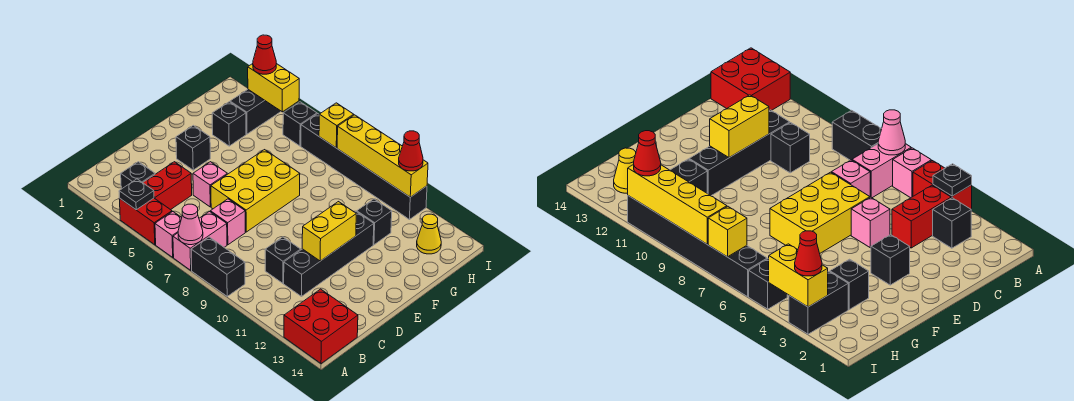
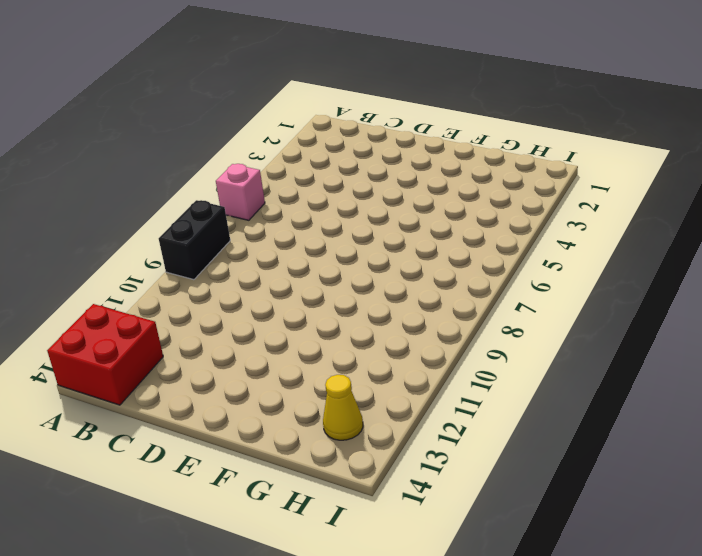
none -> red brick A4:A5 level 1
none -> pink brick A7:B7 level 1
none -> black brick B3 level 1

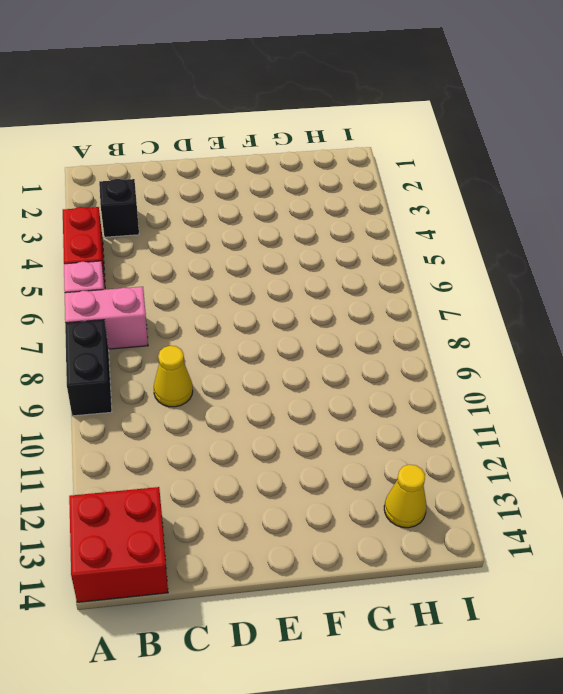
yellow cone C9 level 1 -> none
none -> red brick B4:C4 level 1
none -> pink brick C7 level 1
none -> black brick C10 level 1

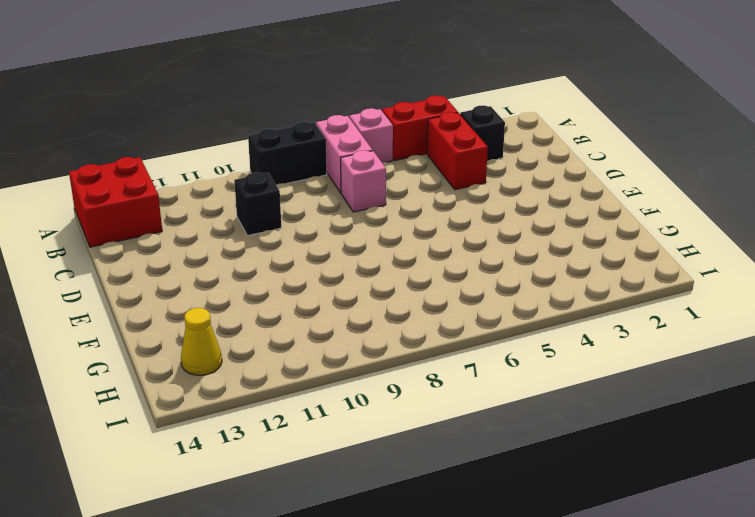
none -> black brick C11:F11 level 1
none -> pink brick D5 level 1
none -> yellow brick D6:F7 level 1

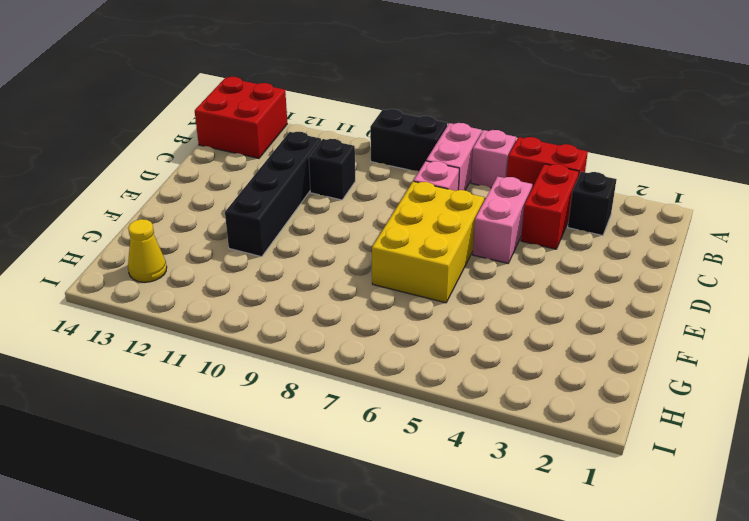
pink brick C5:D5 level 1 -> pink brick D5 level 1
none -> black brick E3 level 1
none -> black brick G3 level 1
none -> black brick G11 level 1

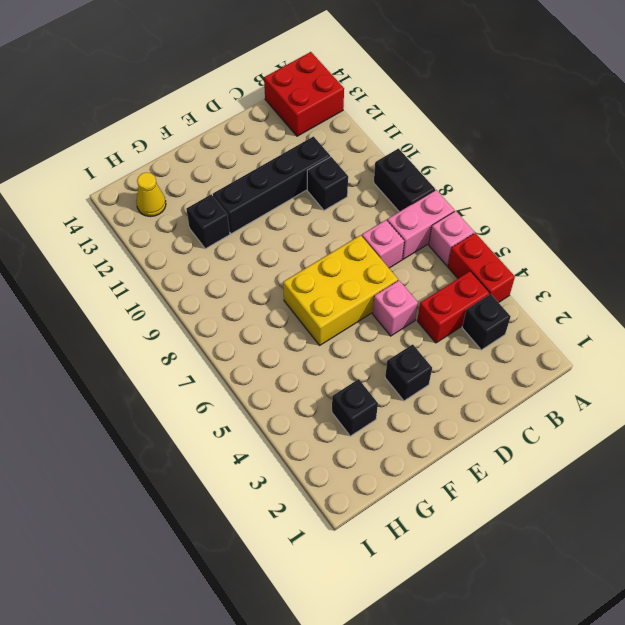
none -> black brick H3:I3 level 1
none -> black brick I5 level 1
none -> black brick I6:I11 level 1

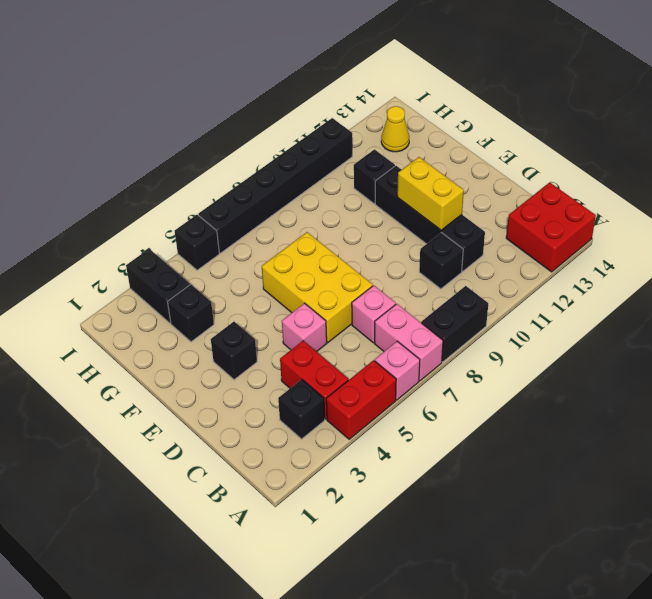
none -> black plate A4 level 2
none -> pink cone A7 level 2
none -> yellow brick I3:I4 level 2

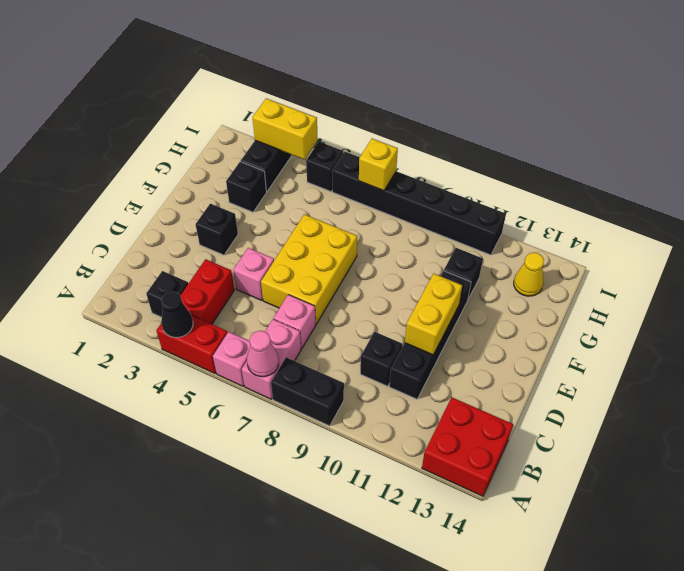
black cone A4 level 2 -> black plate A4 level 2
none -> yellow brick I8:I11 level 2
none -> red cone I3 level 3
none -> red cone I11 level 3

